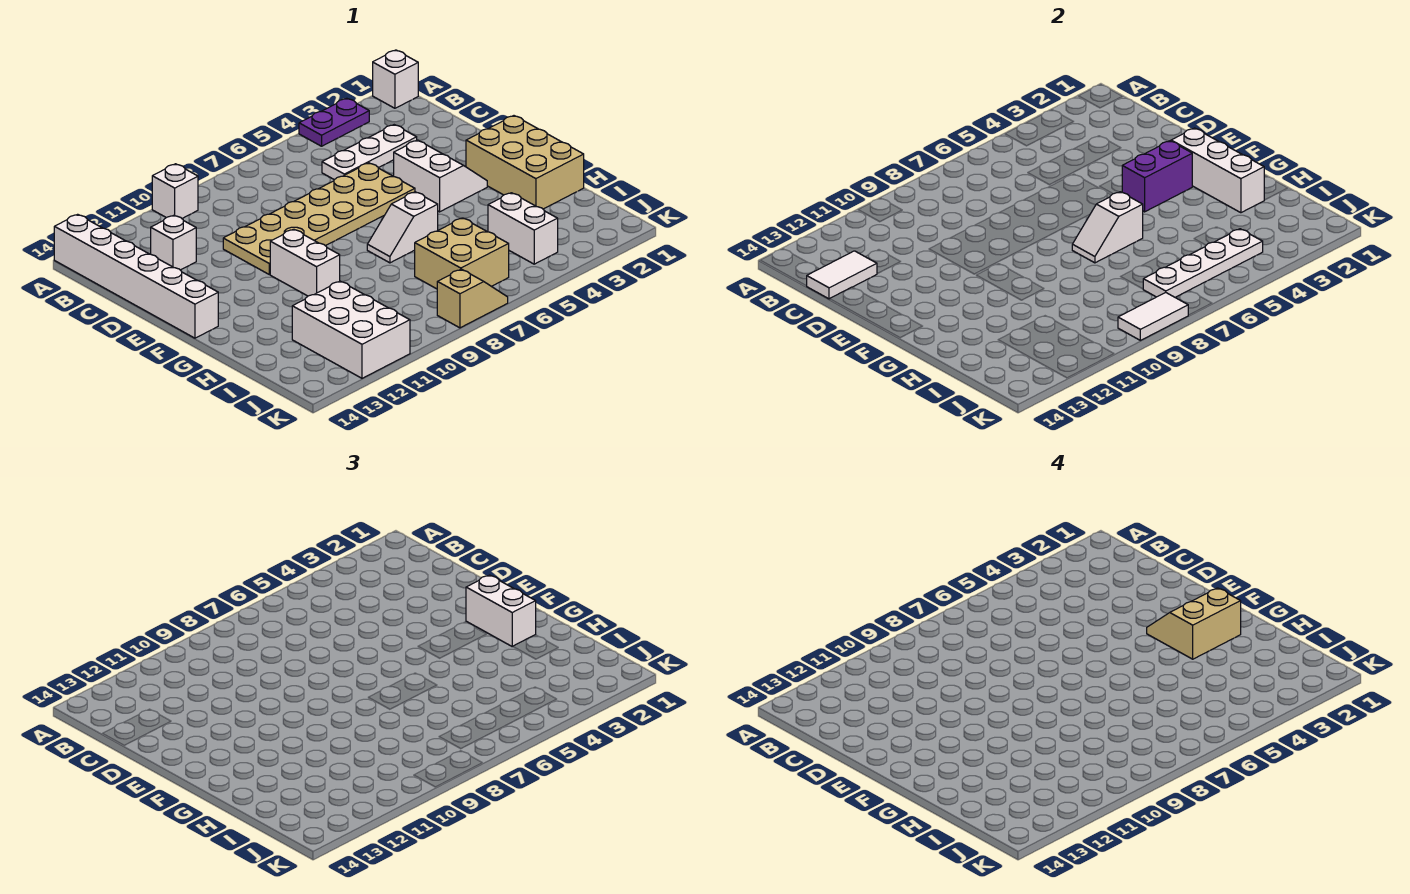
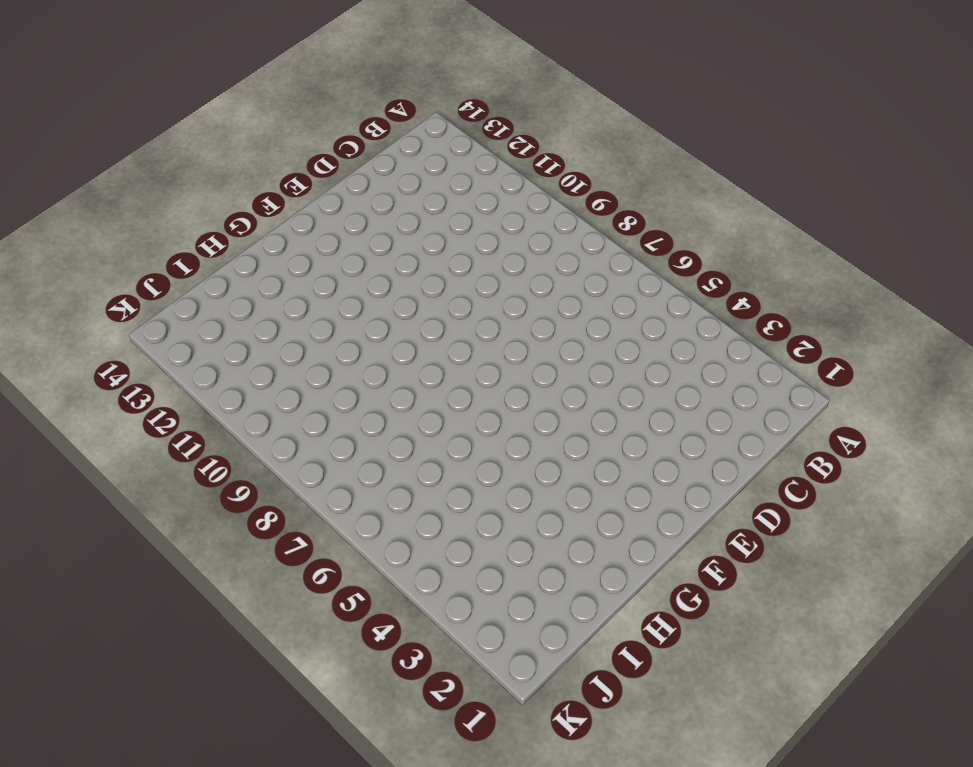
none -> white brick A1 level 1
none -> purple plate A3:A4 level 1
none -> white brick A10 level 1

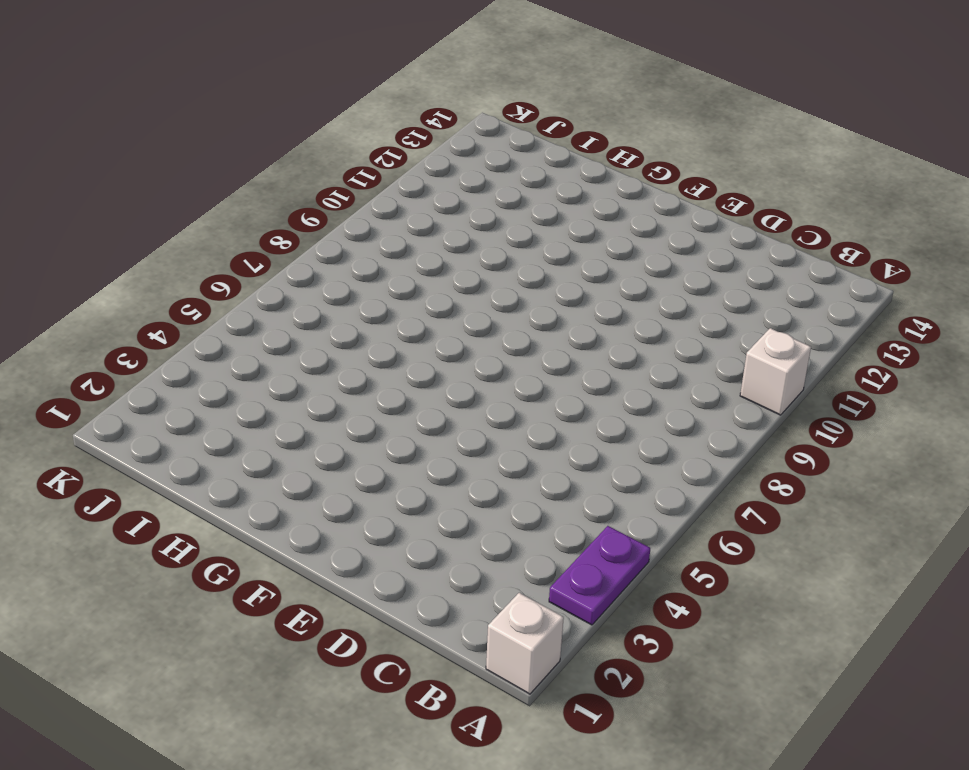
none -> white brick A14:F14 level 1
none -> white plate C3:C5 level 1
none -> white brick C12 level 1

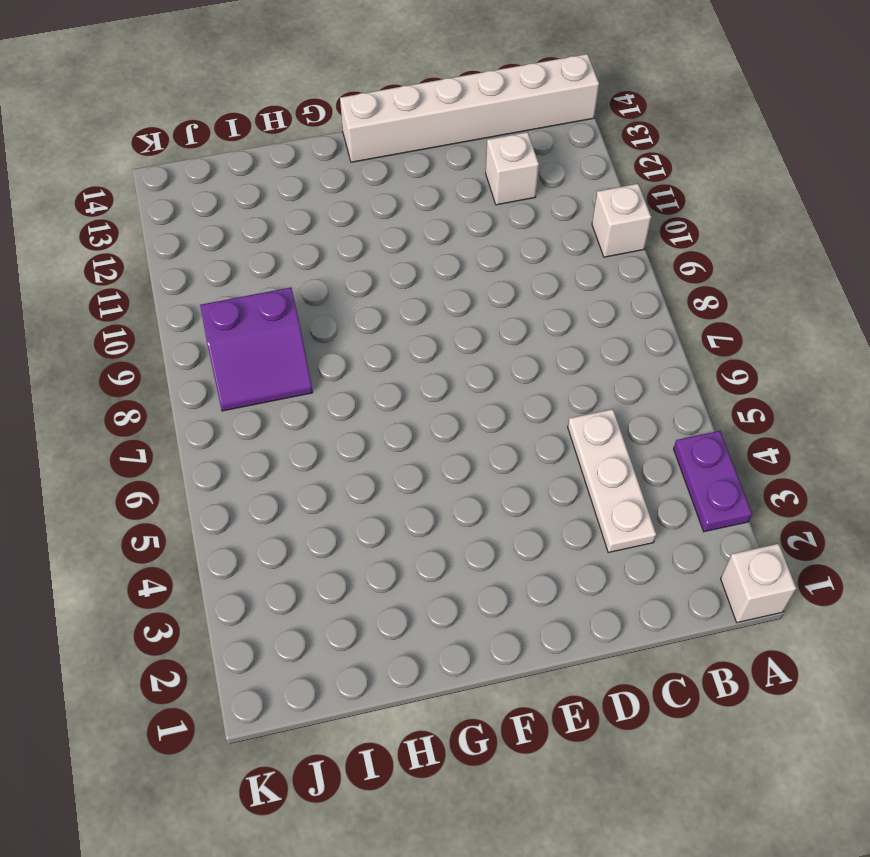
purple slope I8:J9 level 1 top 9 -> none
none -> tan plate D5:E10 level 1
none -> white slope E3:F4 level 1 top 4
none -> tan brick F1:H2 level 1

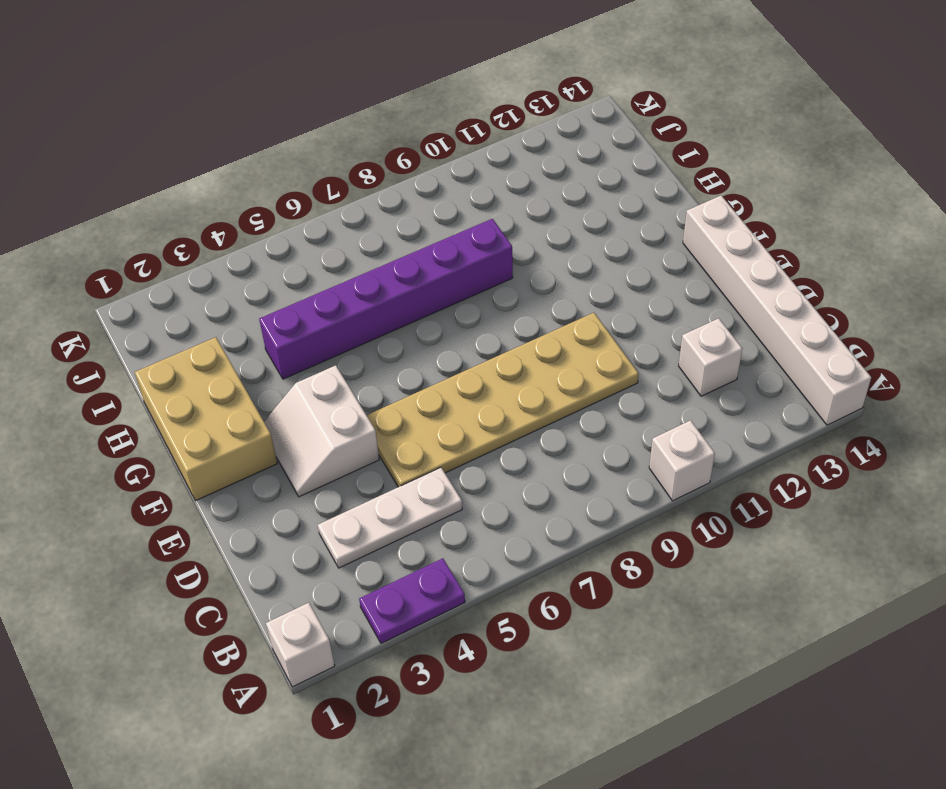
purple brick H4:H9 level 1 -> none
none -> white brick F10:G10 level 1
none -> white slope G6:G7 level 1 top 6
none -> white brick I4:J4 level 1

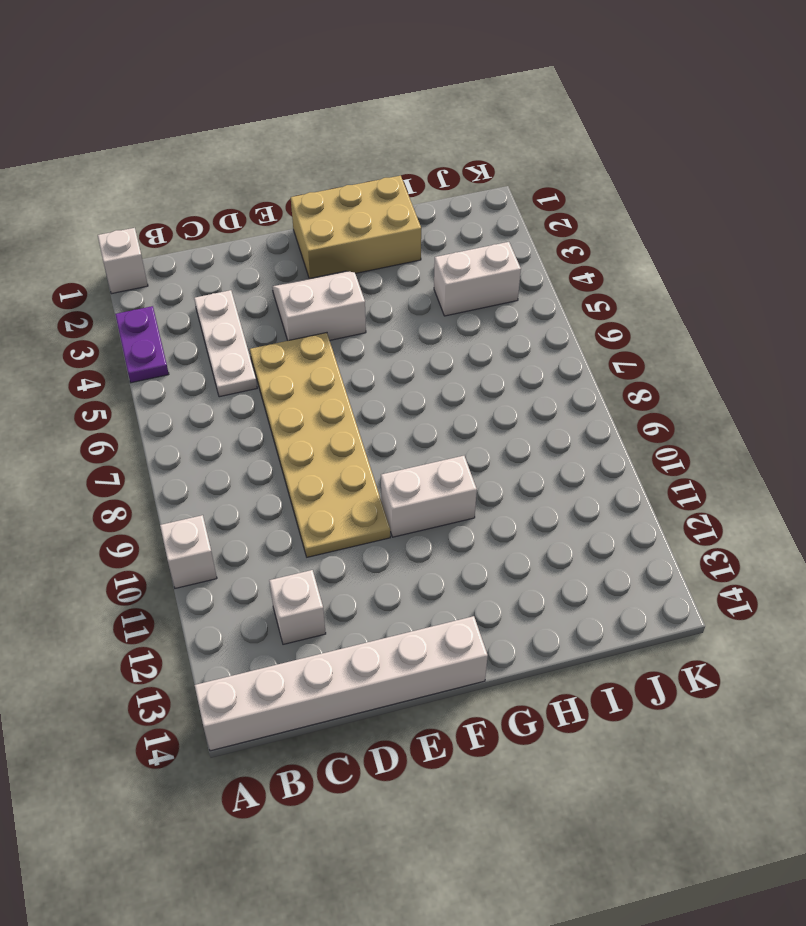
none -> white slope G6:G7 level 1 top 6
none -> tan brick I6:J7 level 1
none -> white brick I11:K12 level 1

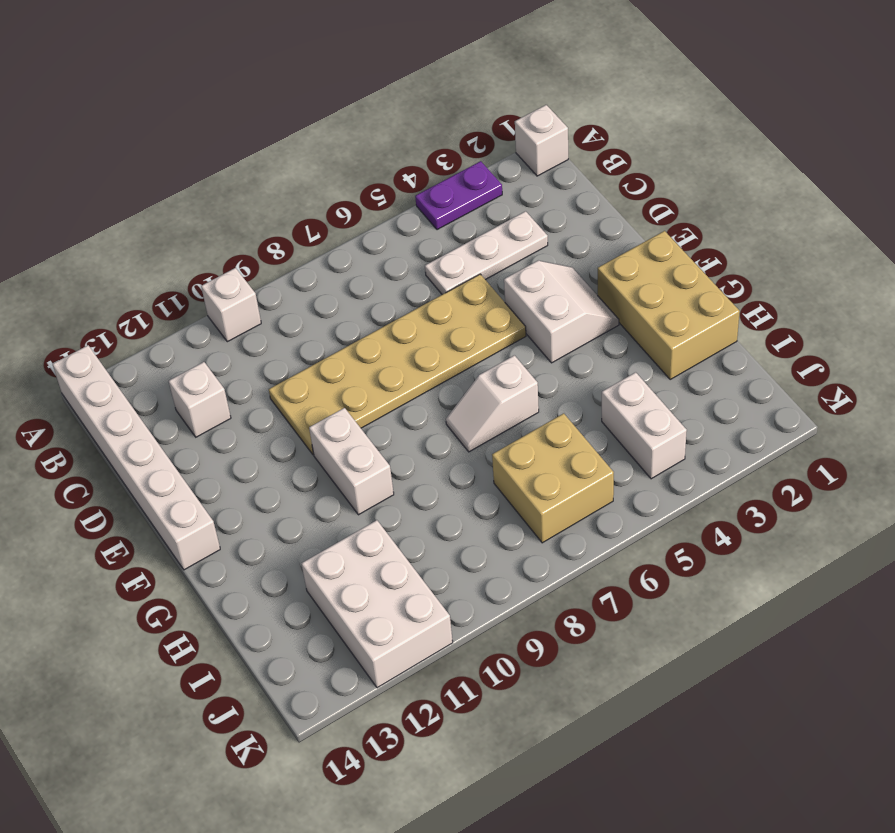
none -> tan slope K7:K8 level 1 top 8
none -> white tile C13:C14 level 2
none -> white brick F2:H2 level 2

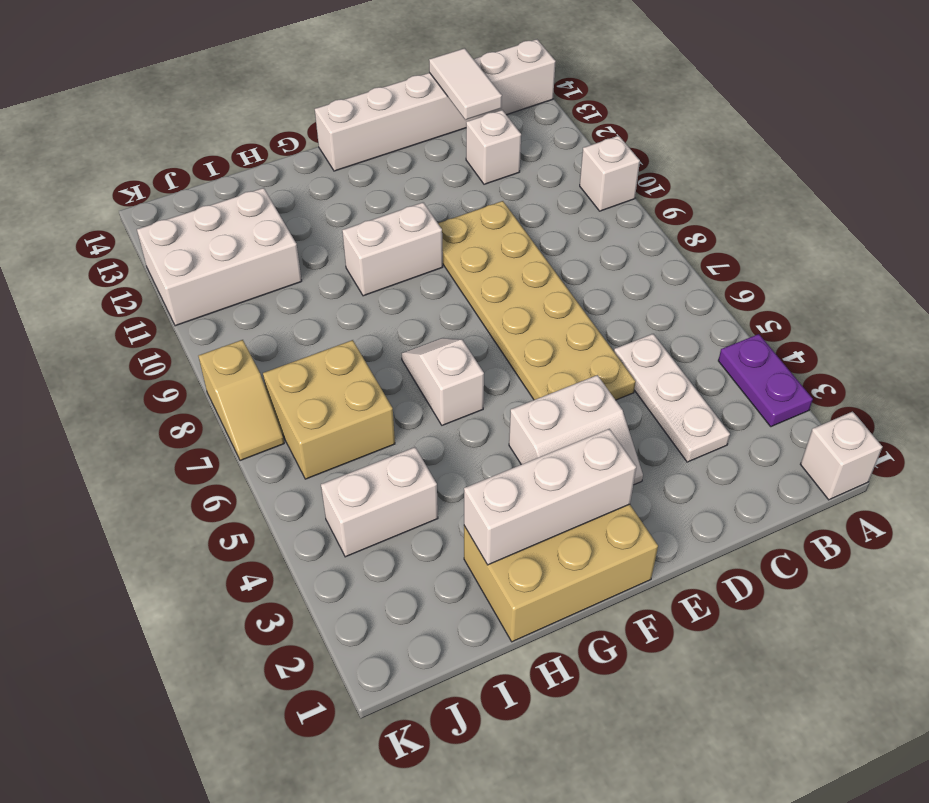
none -> purple brick F3:F4 level 2
none -> white slope G6:G7 level 2 top 6
none -> white plate J4:J7 level 2

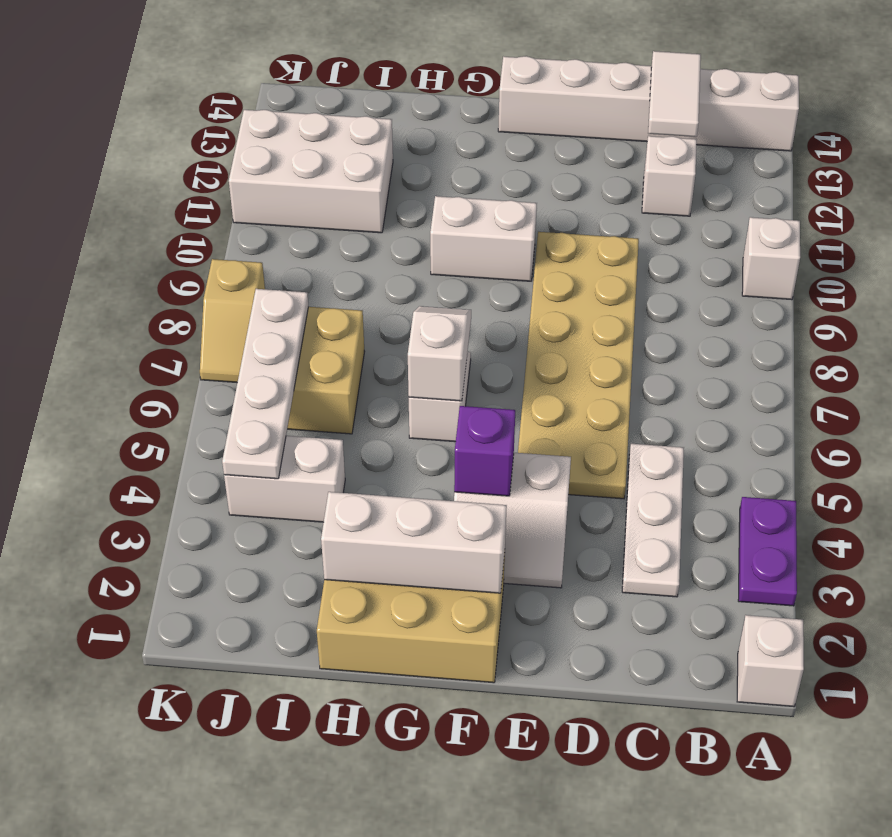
purple brick F4 level 2 -> purple brick F3:F4 level 2
none -> white tile K8:K9 level 2
none -> white brick F2:G2 level 3
none -> tan slope F2:G3 level 4 top G

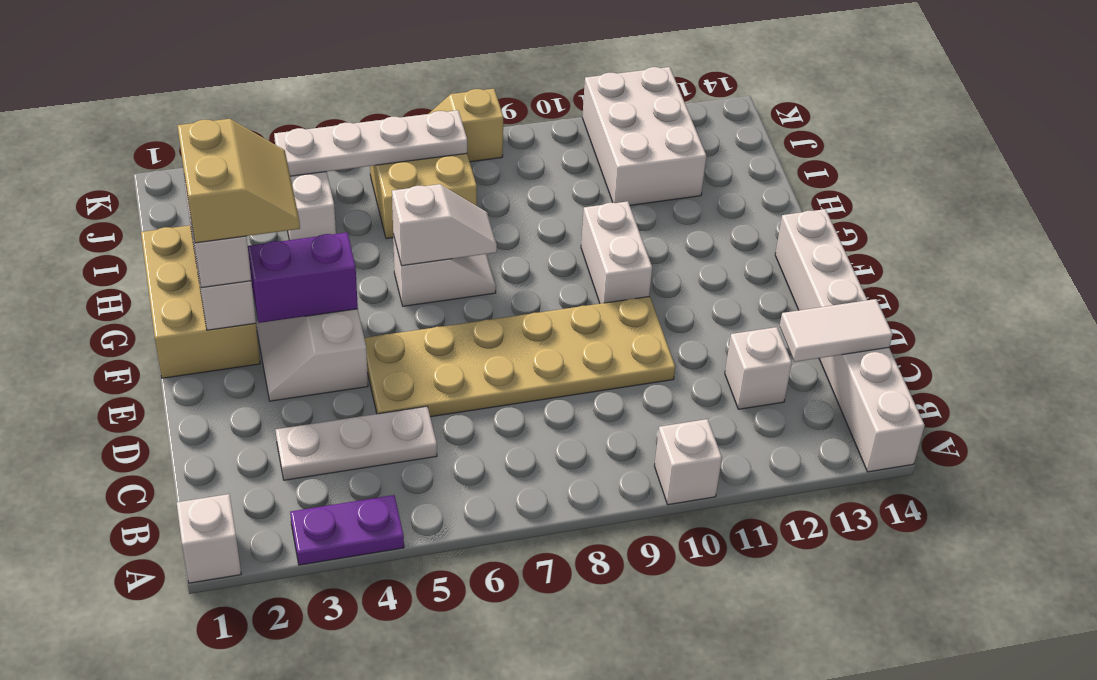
tan slope F2:G3 level 4 top 2 -> tan slope F2:G3 level 4 top G
none -> white tile K8:K9 level 2

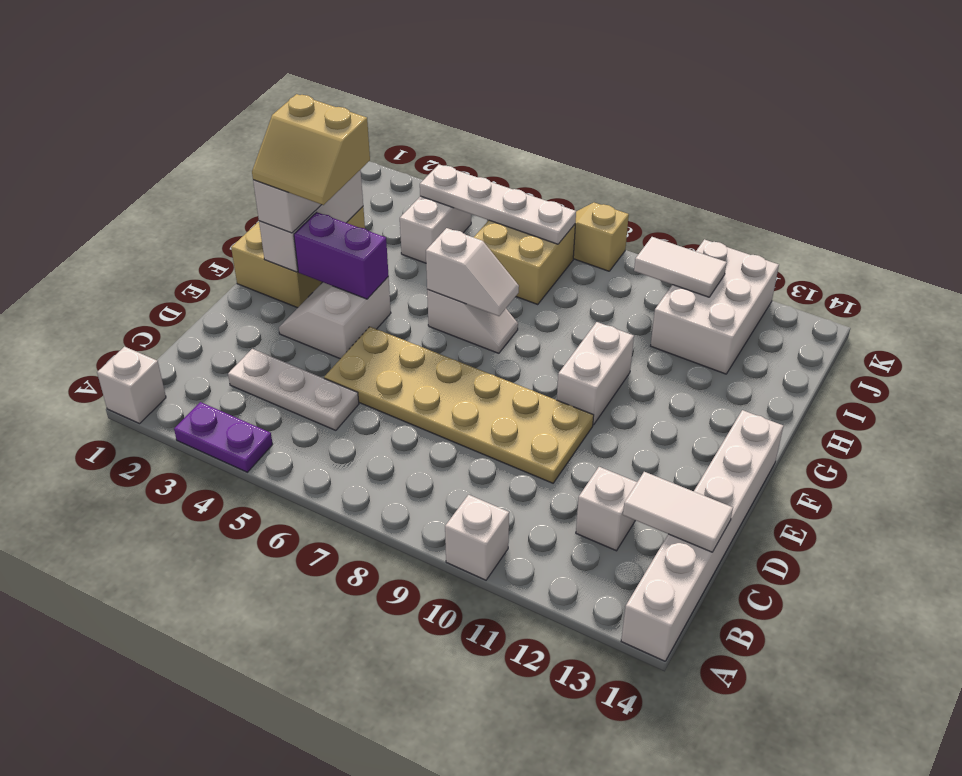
white tile J10:J11 level 2 -> white tile K8:K9 level 2

